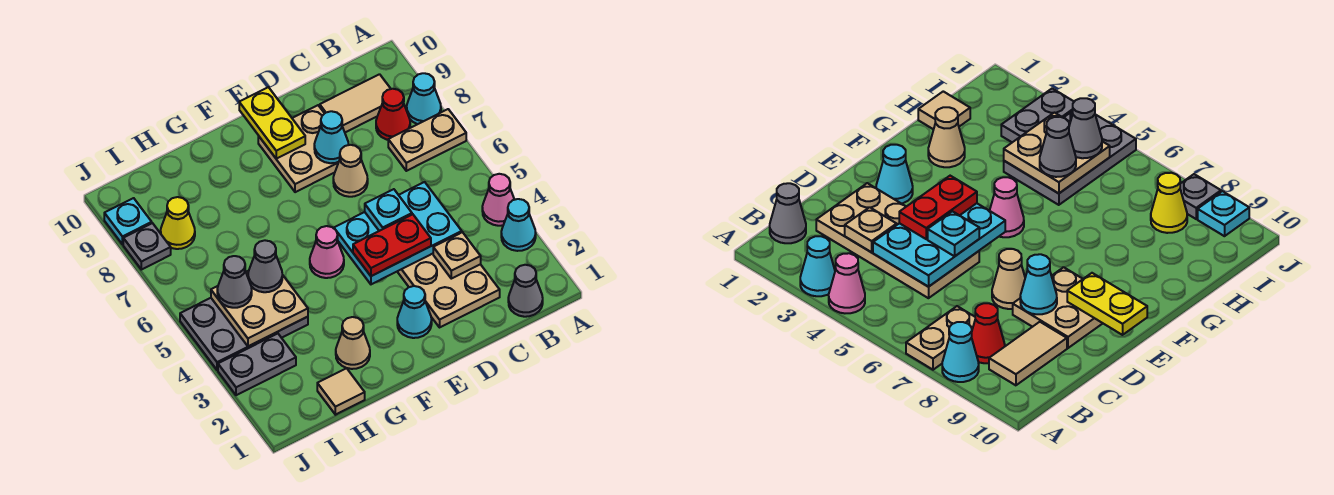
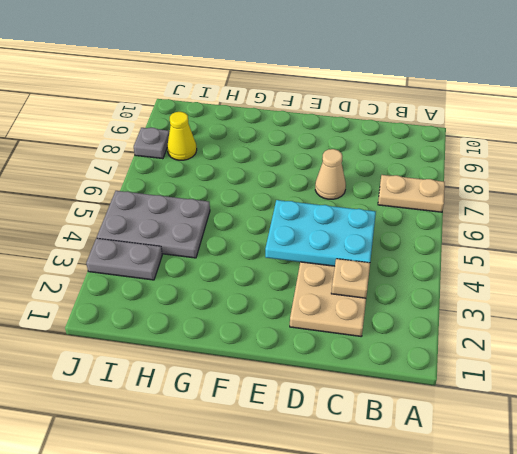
none -> cyan cone A3 level 1
none -> pink cone A4 level 1
none -> cyan cone A8 level 1

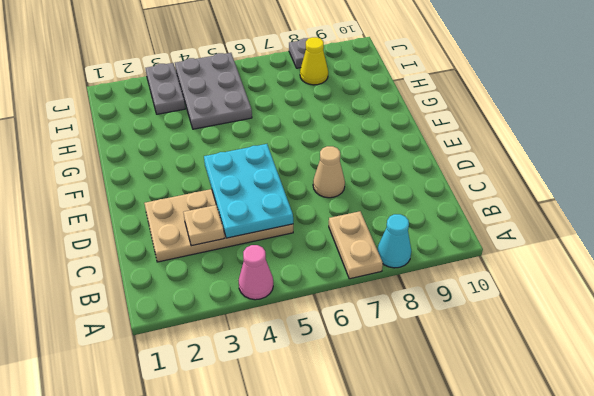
none -> cyan cone A3 level 1
none -> grey cone B1 level 1
none -> red cone B8 level 1

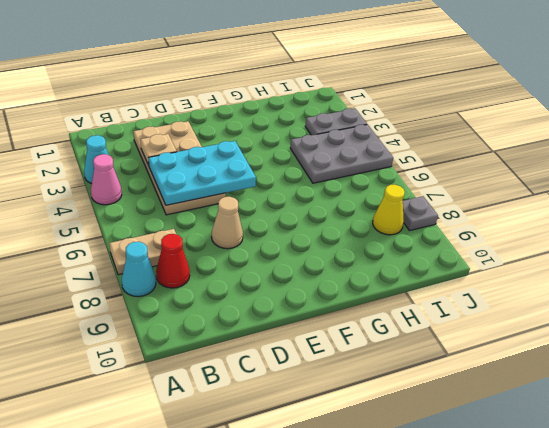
none -> grey cone B1 level 1
none -> tan tile B9:C9 level 1
none -> tan plate D8:E9 level 1

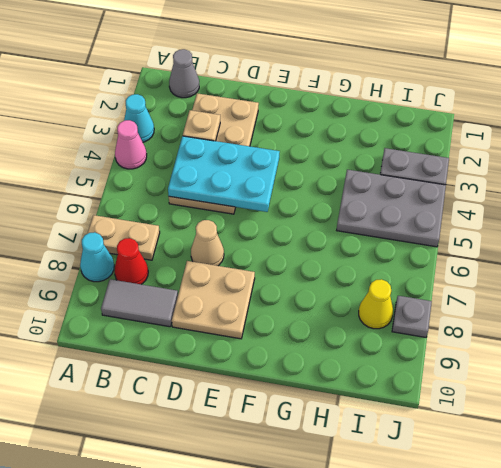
grey tile B9:C9 level 1 -> tan tile B9:C9 level 1
none -> cyan cone E2 level 1
none -> pink cone F5 level 1
none -> tan cone G2 level 1

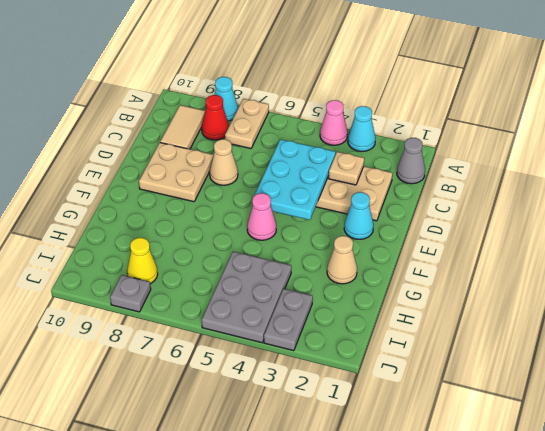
none -> tan tile H1 level 1
none -> cyan plate J9 level 1
none -> cyan cone D8 level 2

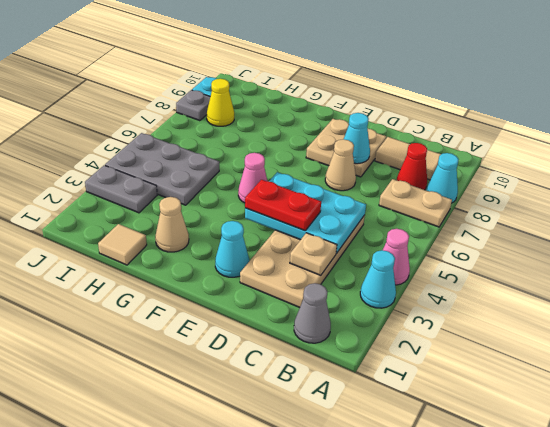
none -> yellow plate E9:E10 level 2
none -> tan plate H4:I5 level 2
none -> cyan plate D5 level 3

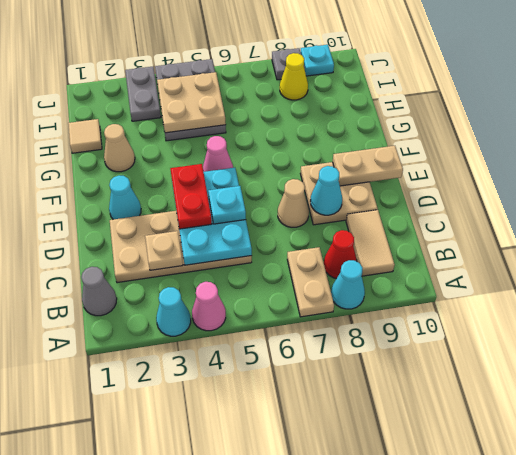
tan plate E9:E10 level 2 -> yellow plate E9:E10 level 2
none -> grey cone H5 level 3
none -> grey cone I5 level 3

